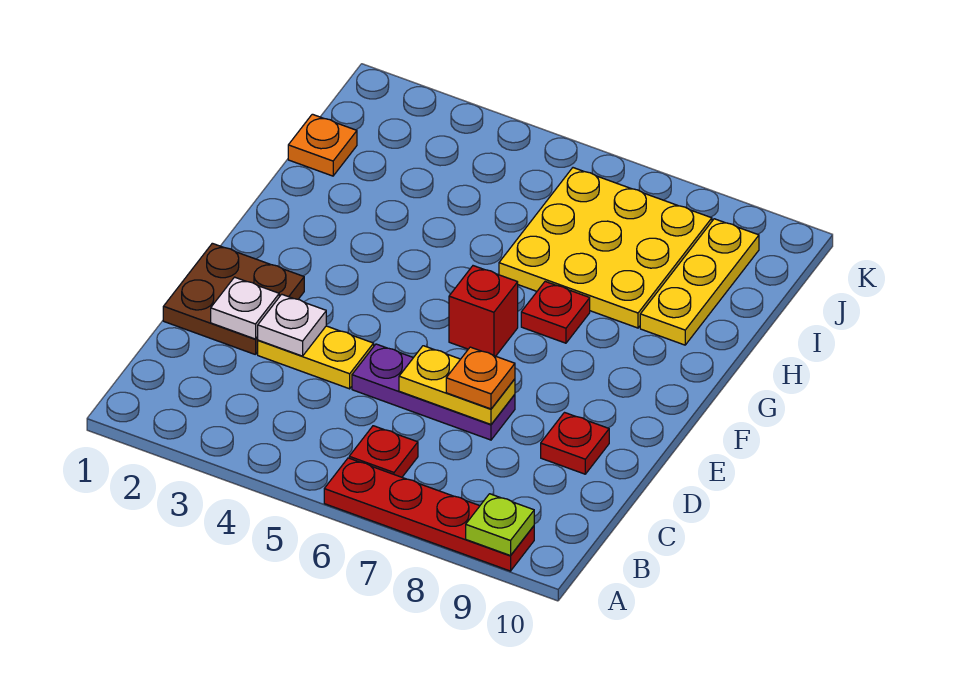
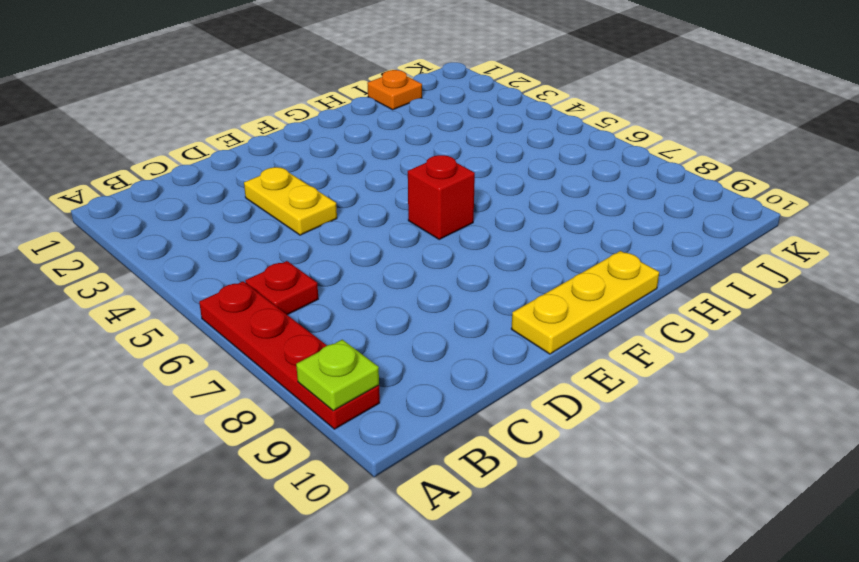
yellow plate E10:G10 level 1 -> yellow plate H9:J9 level 1
none -> brown plate D1:E2 level 1
none -> purple plate D5:D7 level 1
none -> red plate D9 level 1

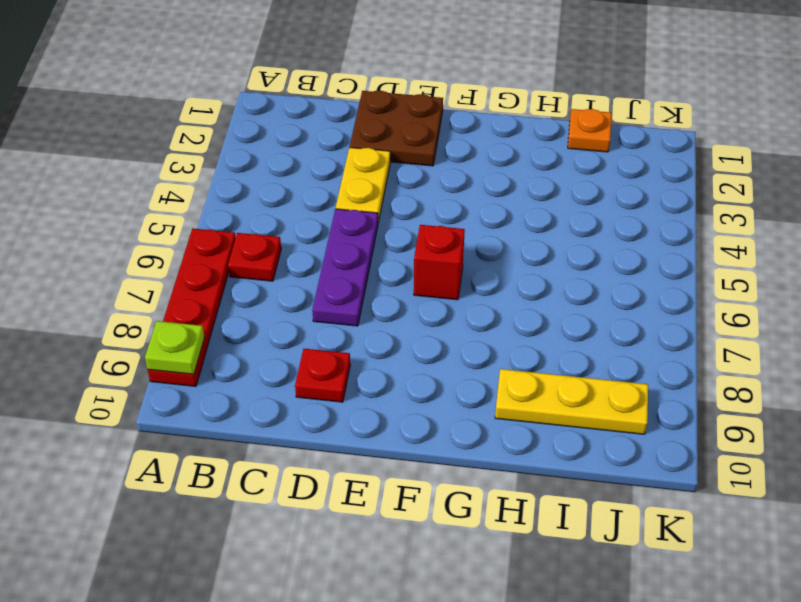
none -> red plate G7 level 1
none -> yellow plate H6:J8 level 1
none -> white plate D2 level 2

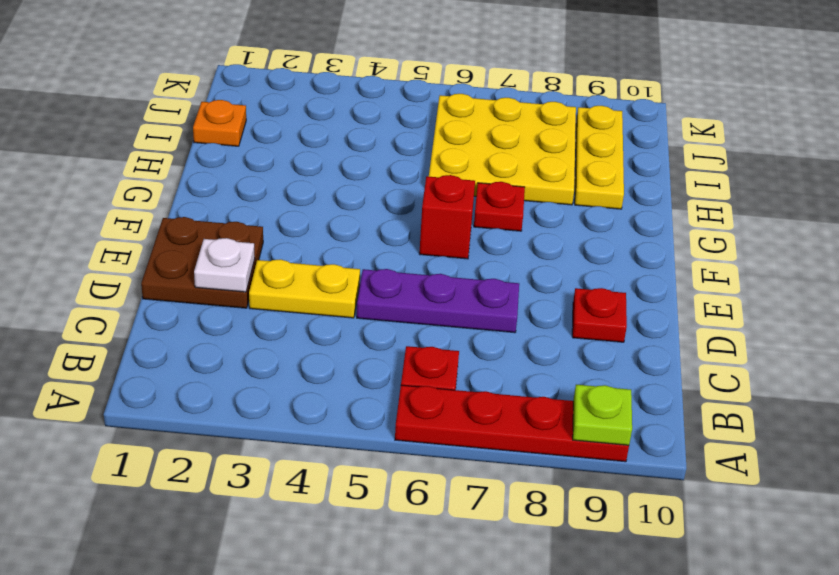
none -> white plate D3 level 2
none -> yellow plate D6:D7 level 2
none -> orange plate D7 level 3

